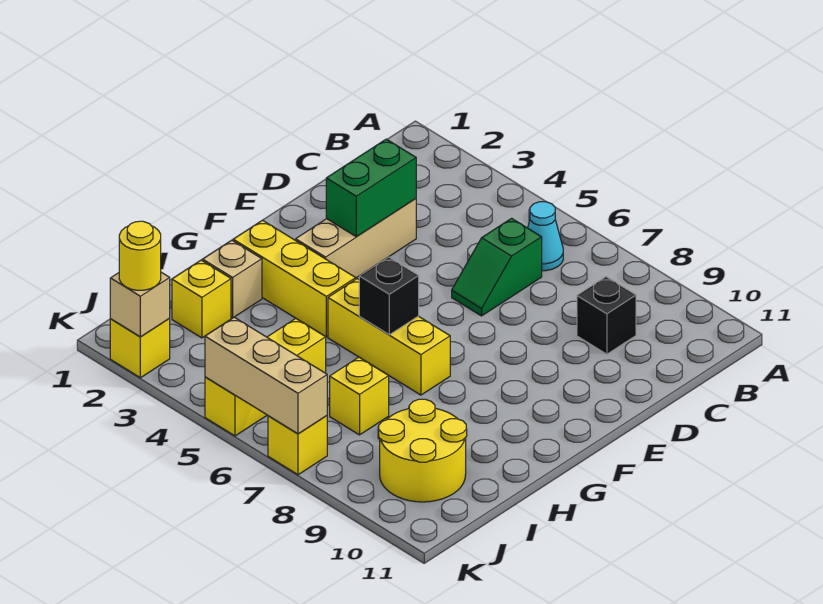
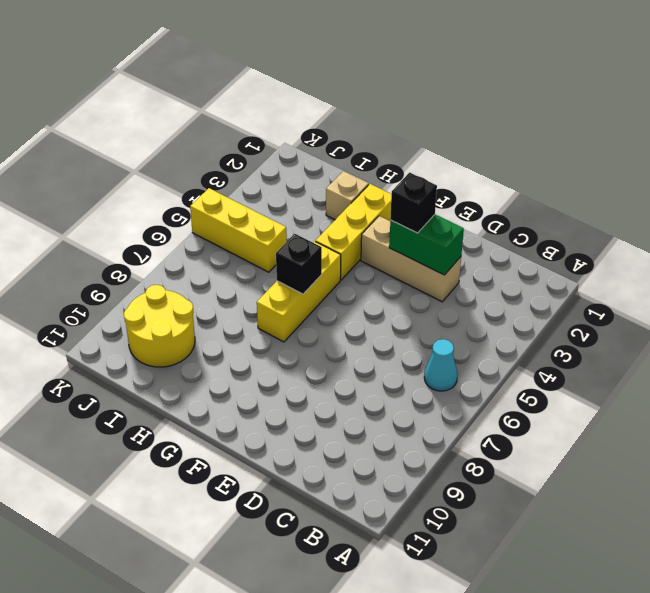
black brick E3 level 3 -> black brick C9 level 1
none -> green slope C6:D6 level 1 top C
none -> yellow brick I2 level 1
none -> yellow brick I7 level 1

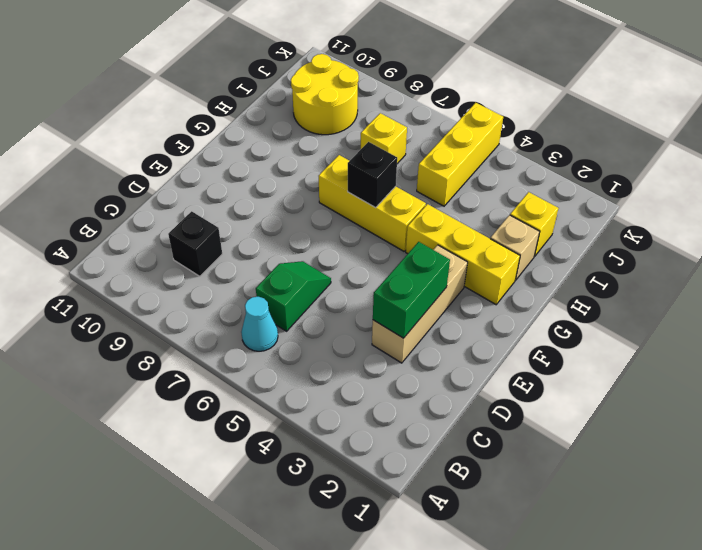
none -> yellow brick K2 level 1
none -> yellow brick K7 level 1
none -> tan brick K2 level 2

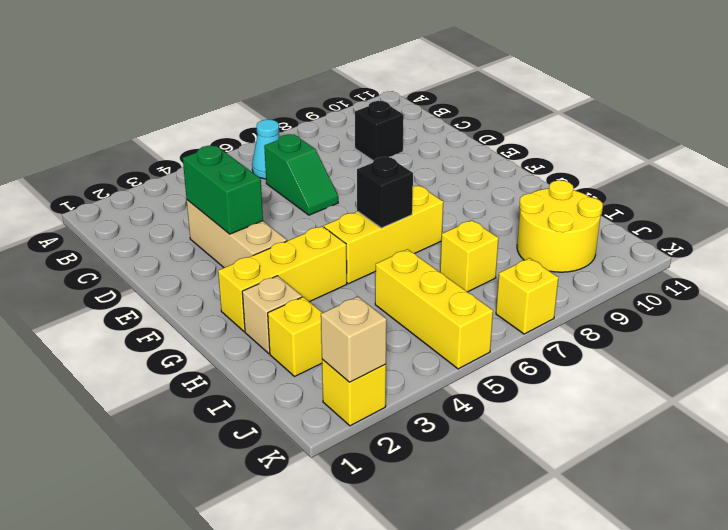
none -> tan brick K5:K7 level 2
none -> yellow round brick K2 level 3

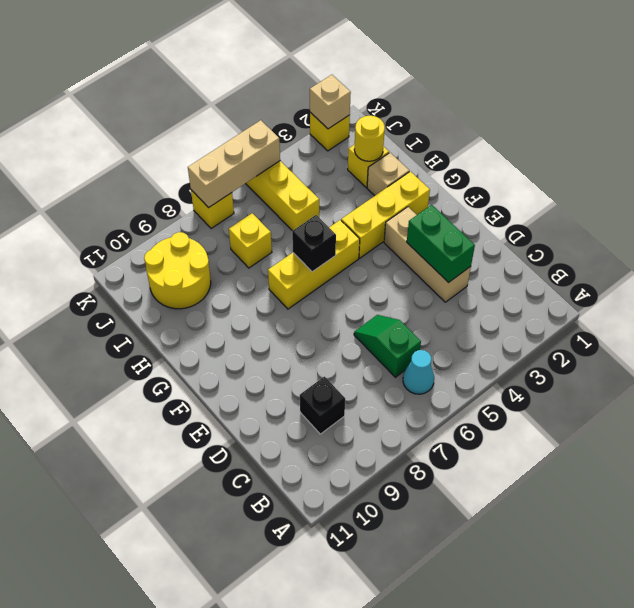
yellow round brick I2 level 2 -> yellow round brick K2 level 3

